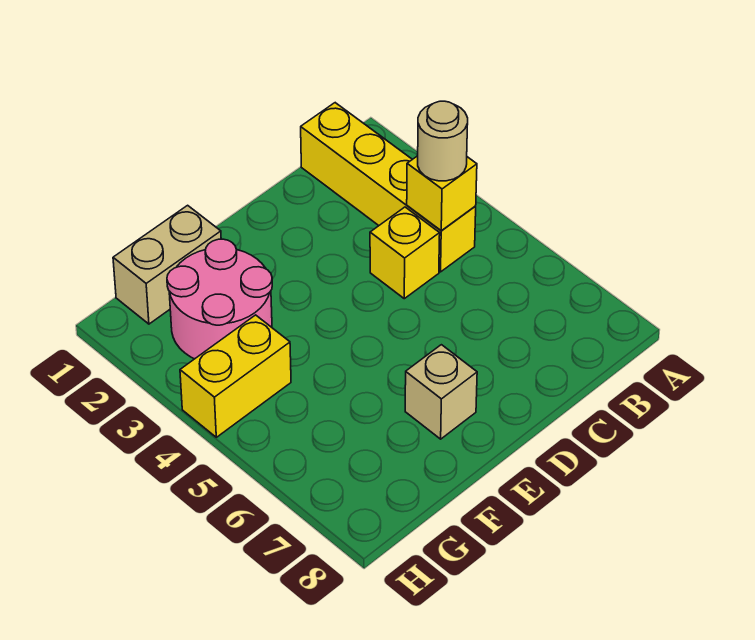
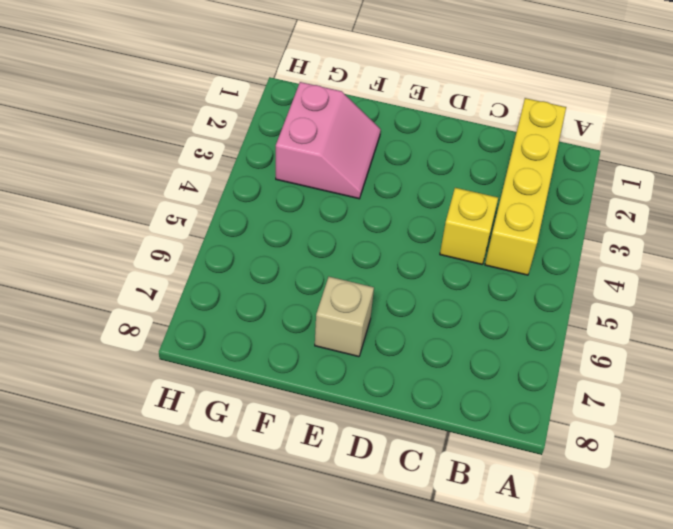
pink slope F2:G3 level 1 top G -> pink round brick F2:G3 level 1
none -> tan brick F1:G1 level 1
none -> yellow brick G4:H4 level 1

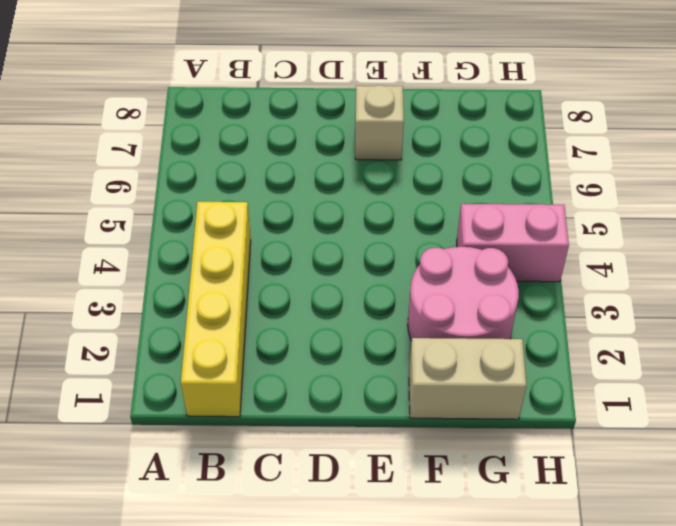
pink brick G4:H4 level 1 -> yellow brick G4:H4 level 1
none -> yellow brick C4 level 1
none -> yellow brick B4 level 2

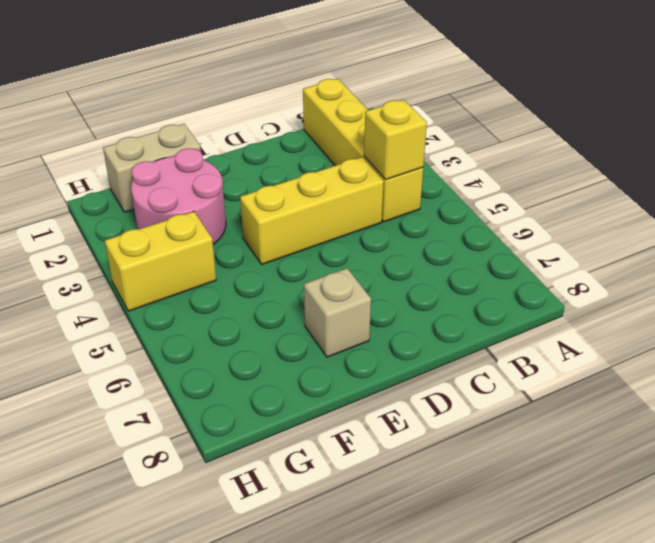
yellow brick C4:E4 level 1 -> yellow brick C4 level 1
none -> tan round brick B4 level 3

